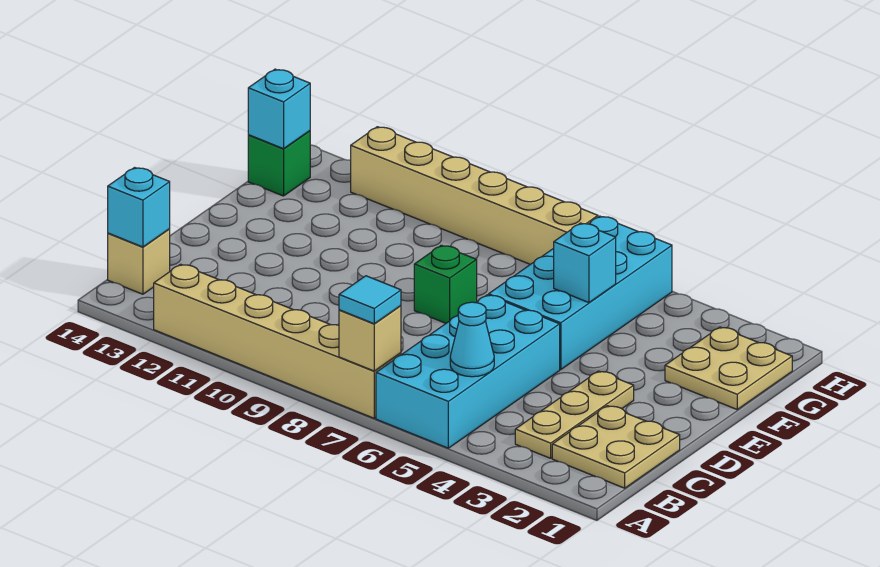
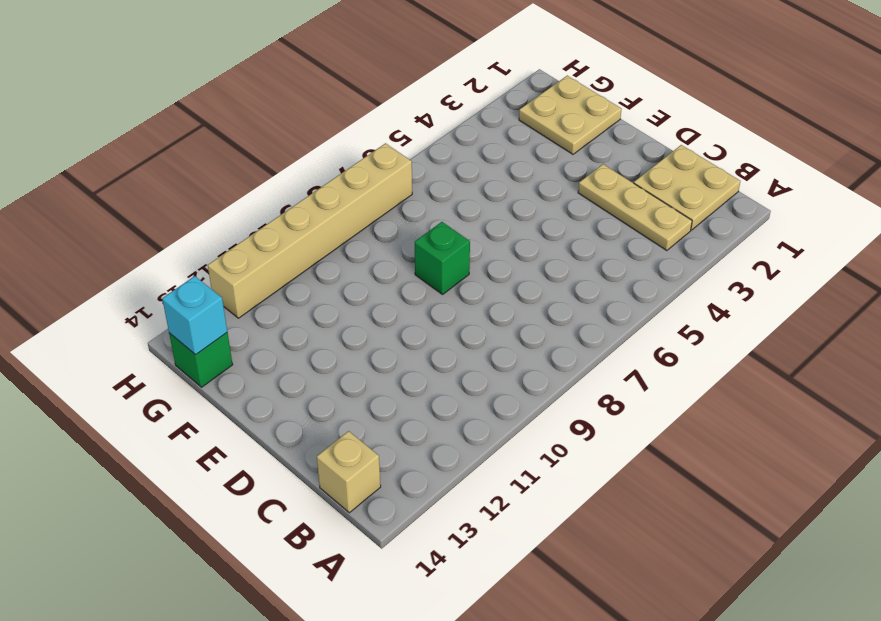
none -> cyan brick A5:D6 level 1
none -> tan brick A7:A12 level 1
none -> cyan brick E5:H6 level 1

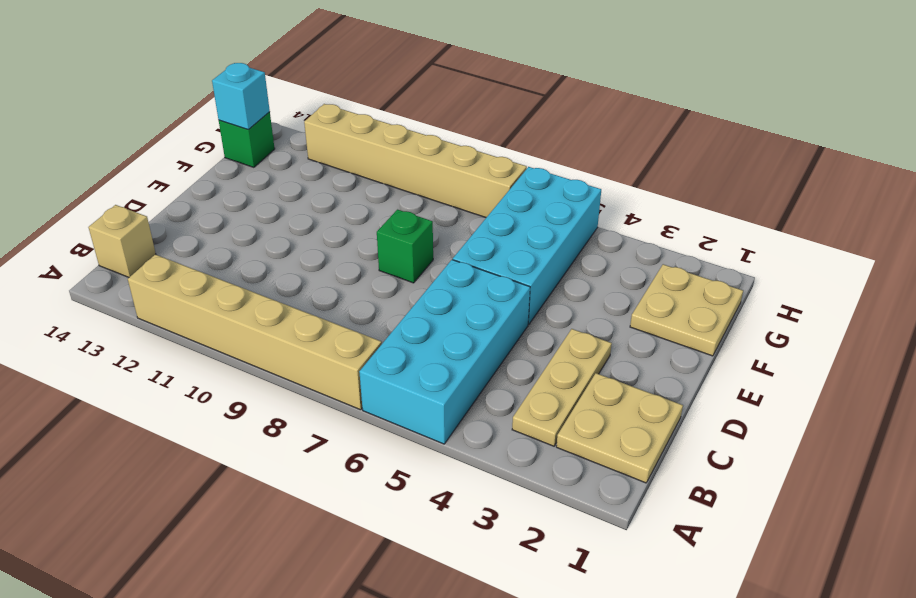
none -> tan brick A7 level 2
none -> cyan cone B5 level 2
none -> cyan brick B14 level 2

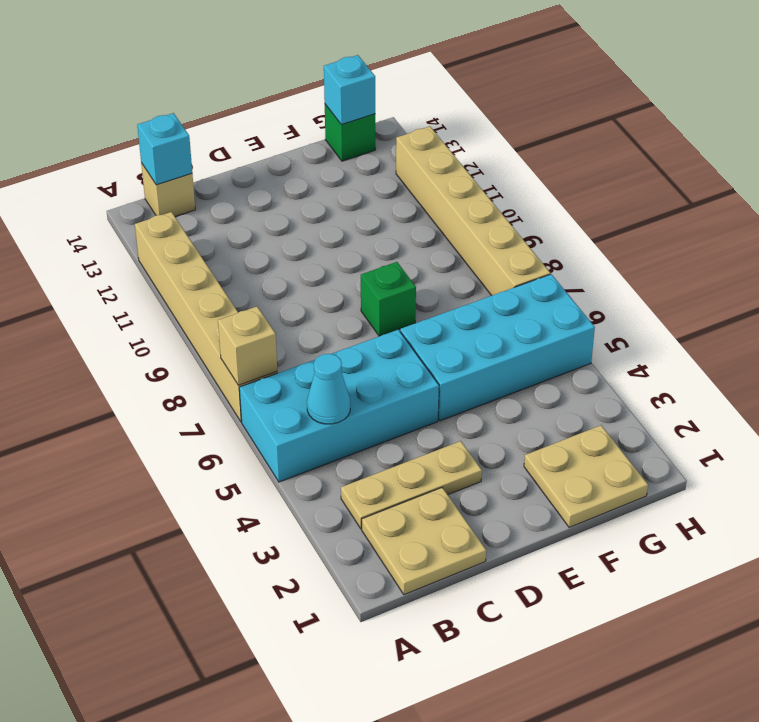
none -> cyan brick F5 level 2
none -> cyan tile A7 level 3

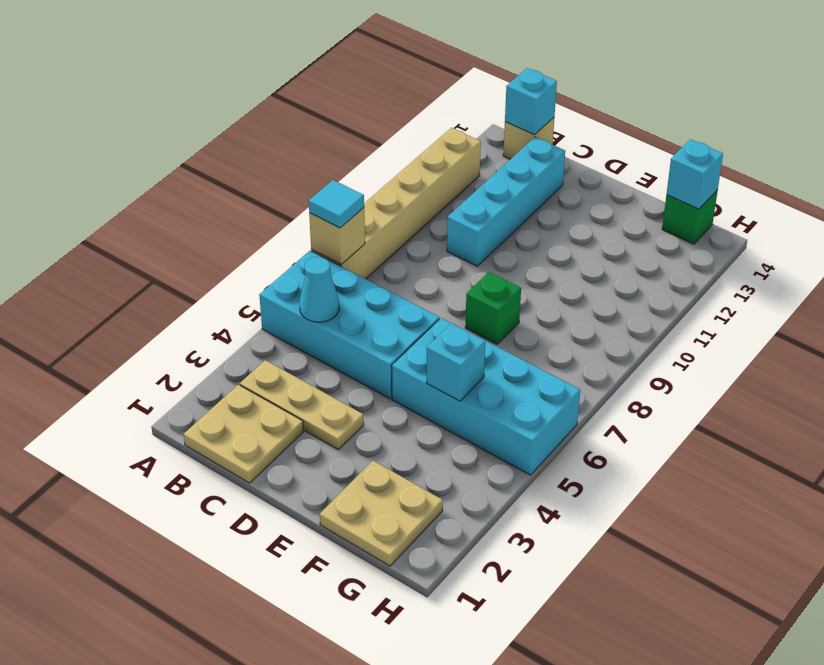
cyan brick C10:C13 level 1 -> none
none -> tan brick H7:H12 level 1

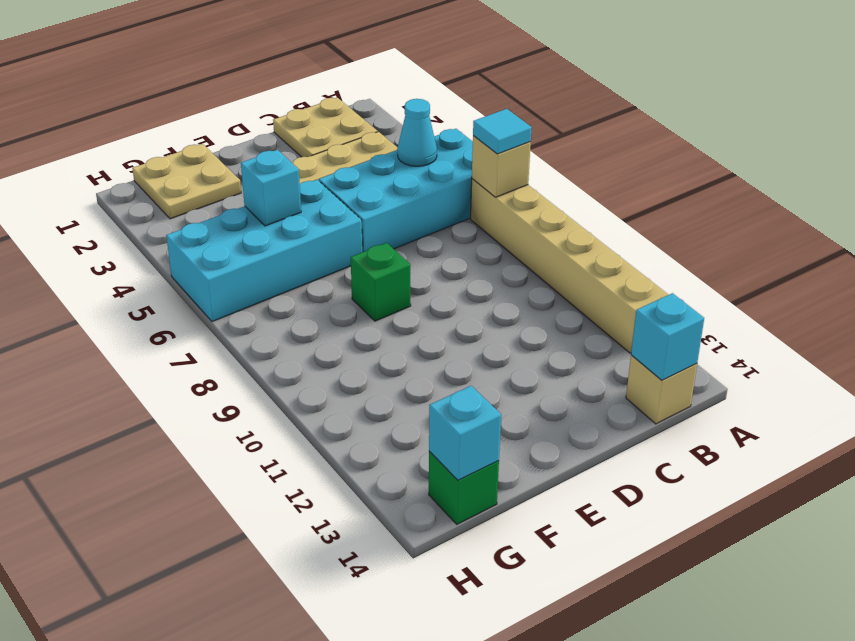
none -> tan brick H7:H12 level 1

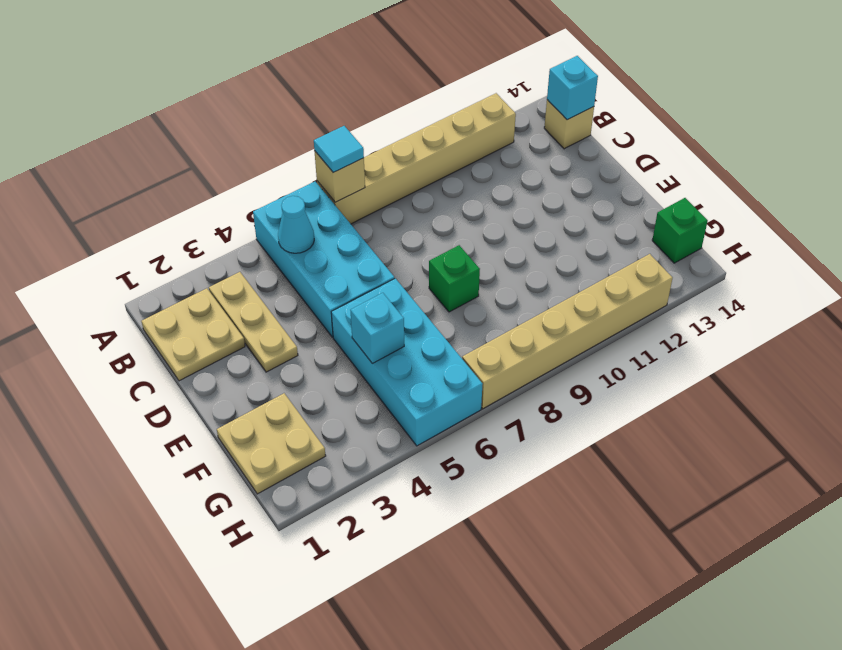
none -> cyan brick G14 level 2

